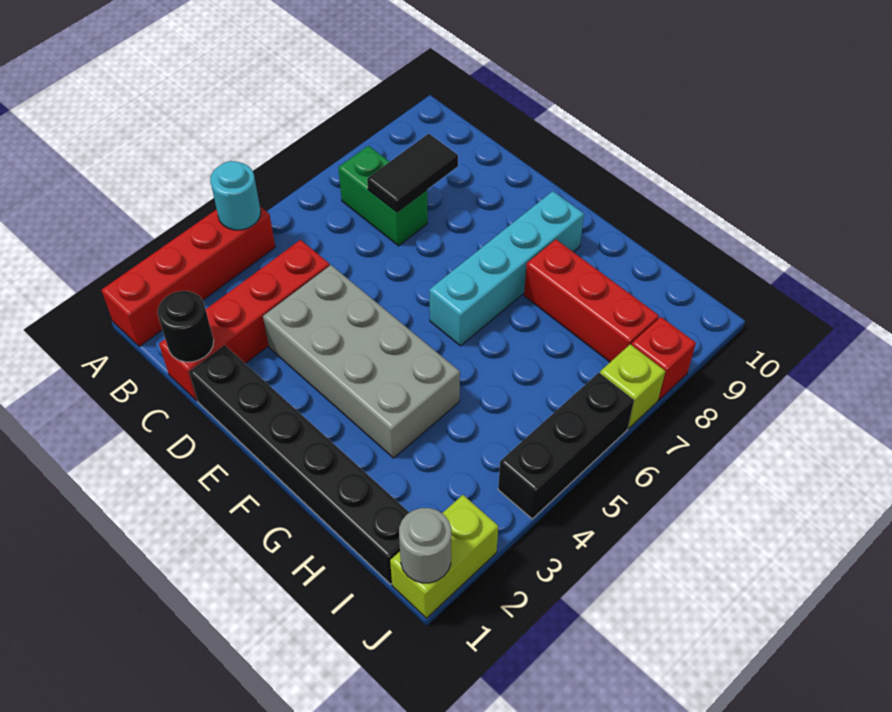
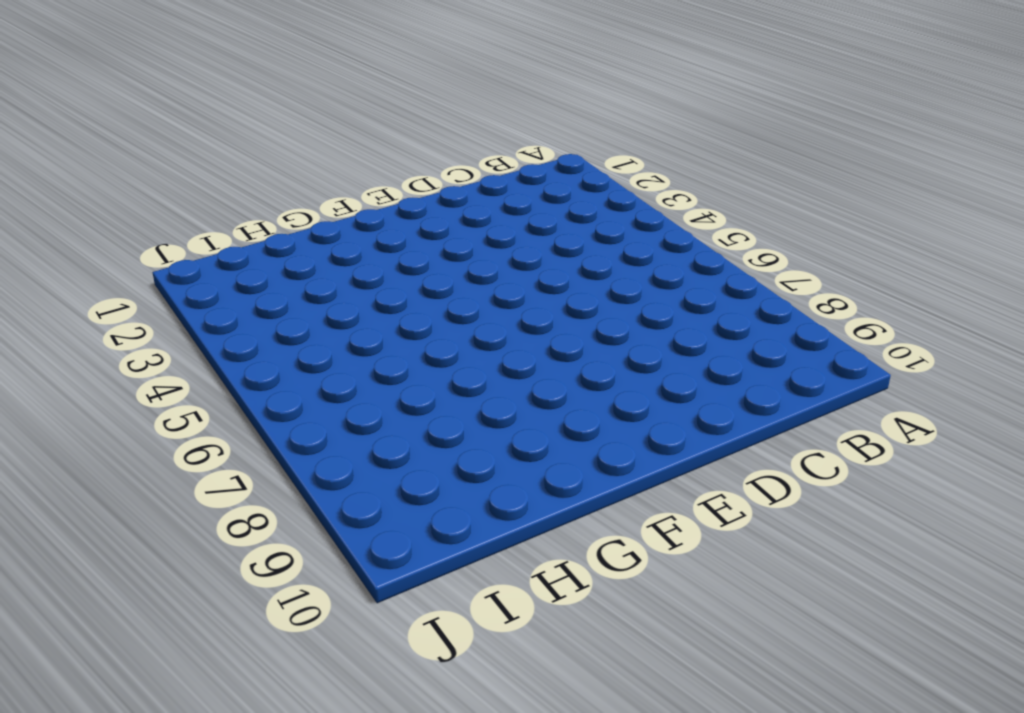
none -> red brick A1:A4 level 1
none -> green brick B7:C7 level 1
none -> red brick C1:C4 level 1

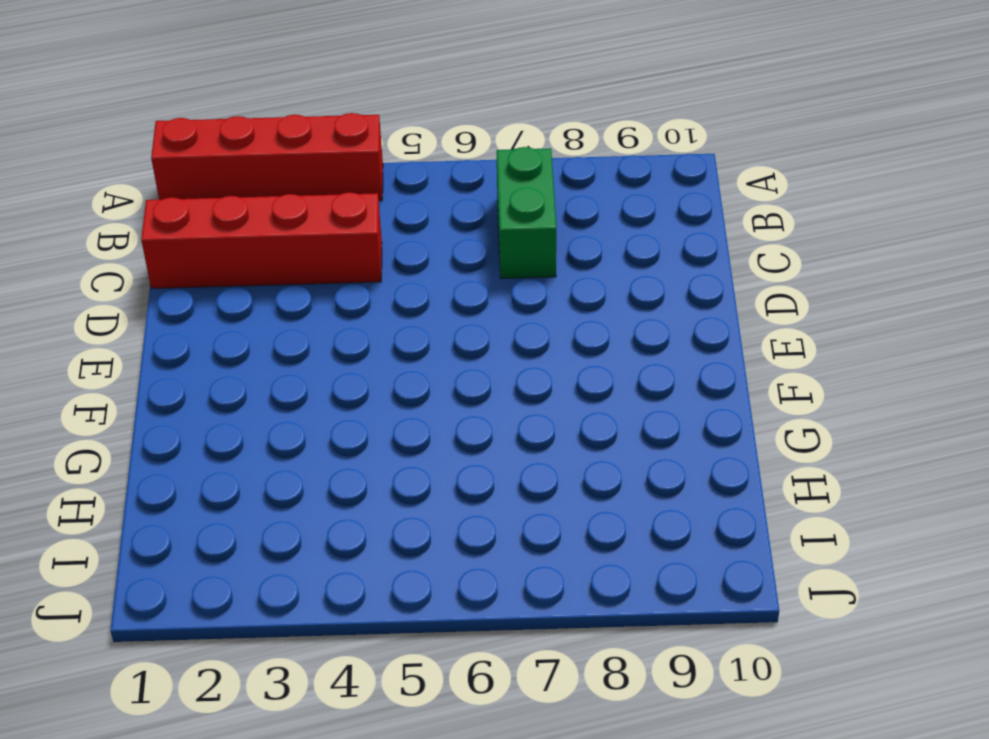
none -> black brick D1:I1 level 1
none -> grey brick D3:G4 level 1
none -> cyan brick F6:F9 level 1

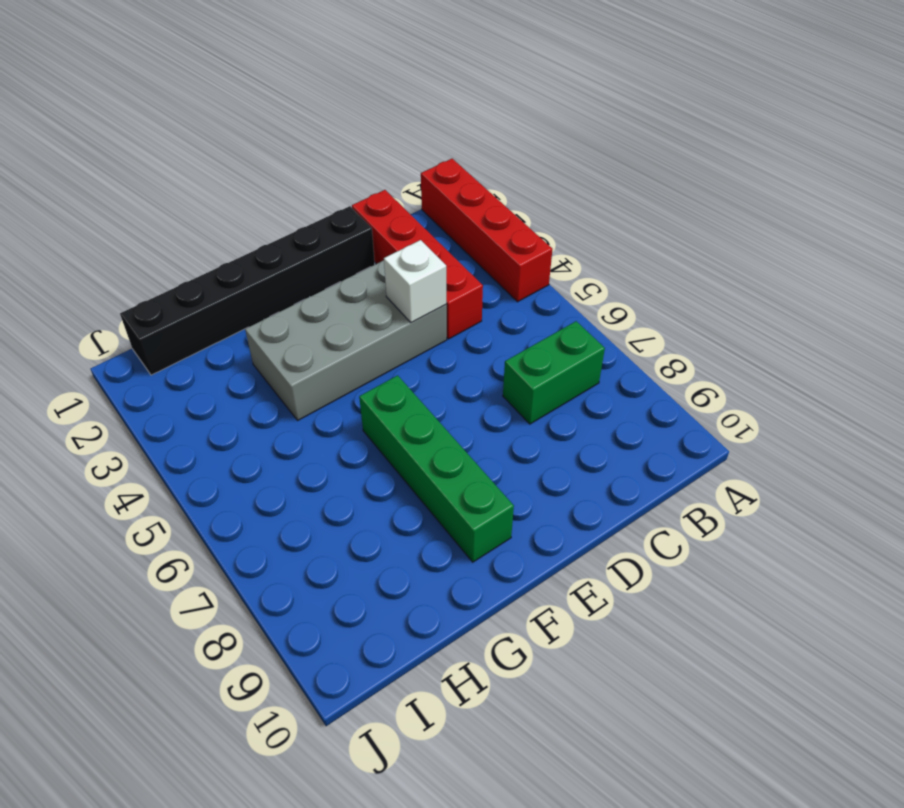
white brick D4 level 2 -> none
green brick F6:F9 level 1 -> cyan brick F6:F9 level 1
none -> red brick G8:I8 level 1
none -> lime brick J1:J2 level 1
none -> black brick J4:J6 level 1

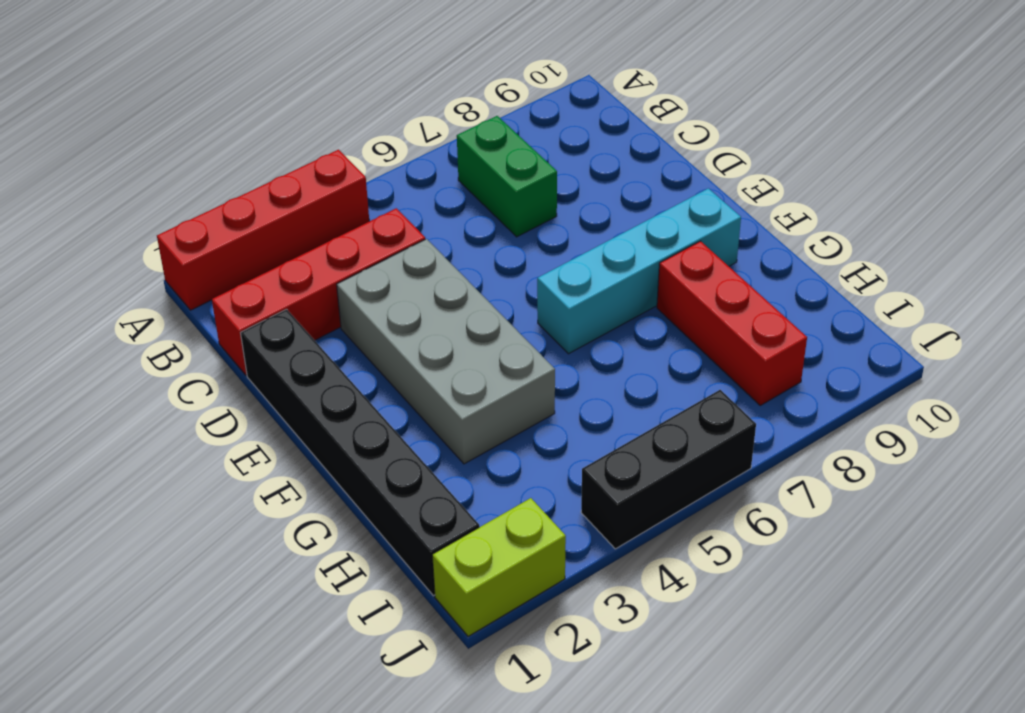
none -> lime brick J7 level 1
none -> red brick J8 level 1
none -> cyan round brick A4 level 2

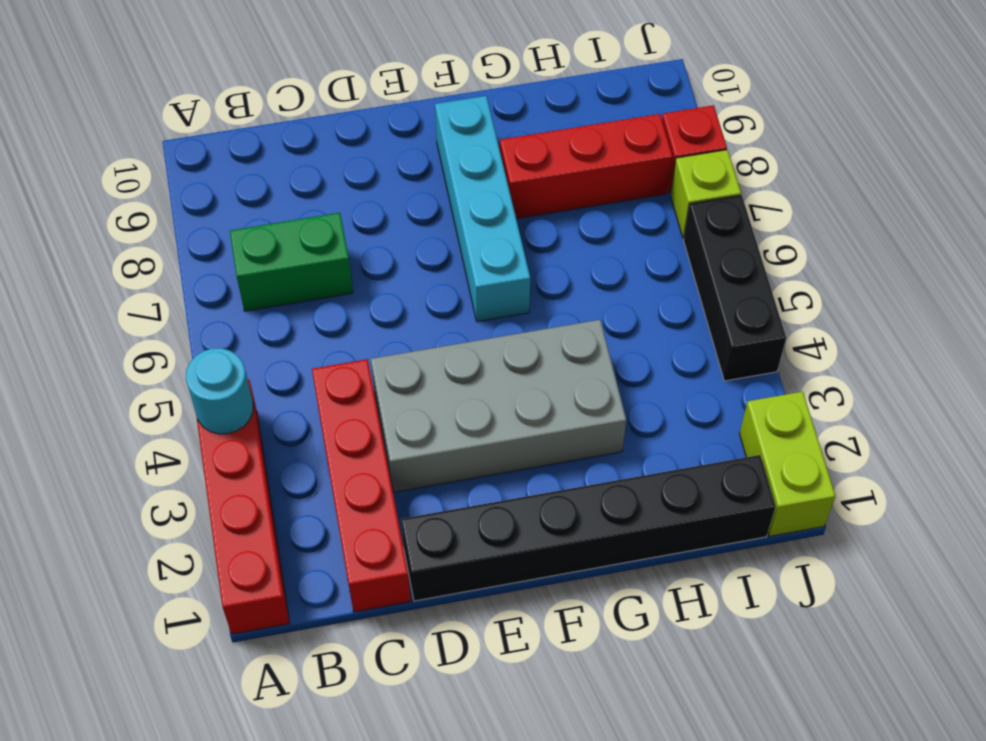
none -> black round brick C1 level 2
none -> black tile C7:C8 level 2
none -> grey round brick J1 level 2

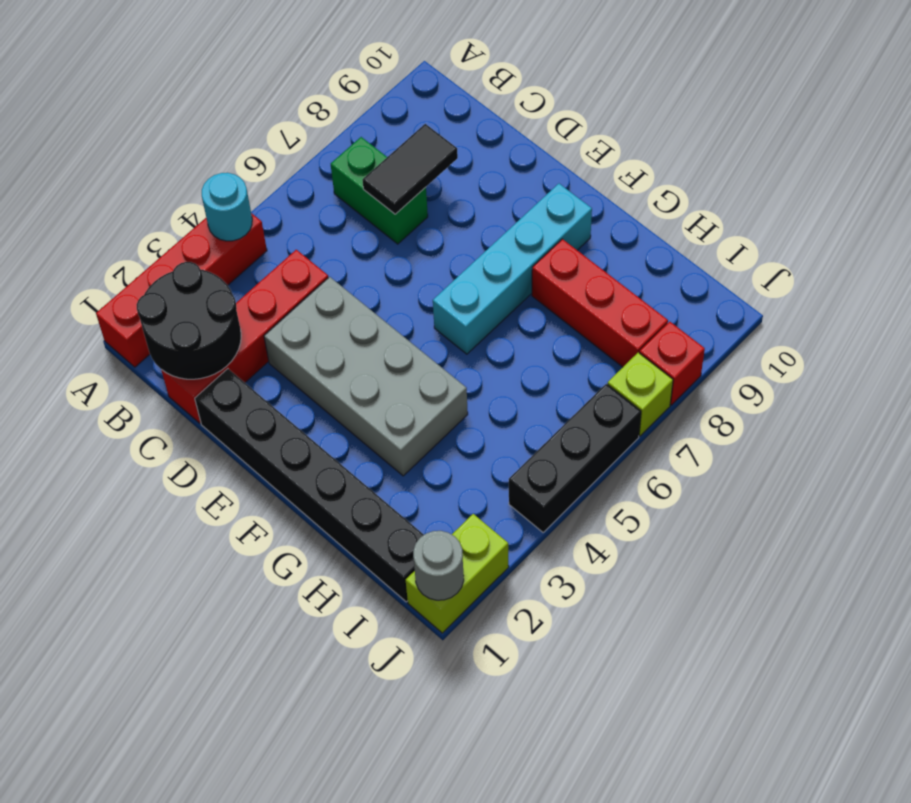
black round brick B1:C2 level 2 -> black round brick C1 level 2

